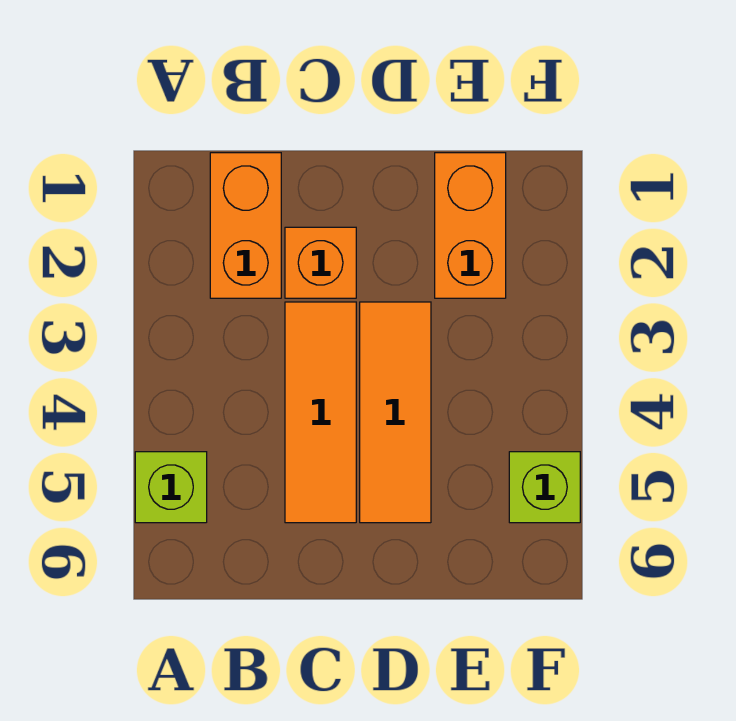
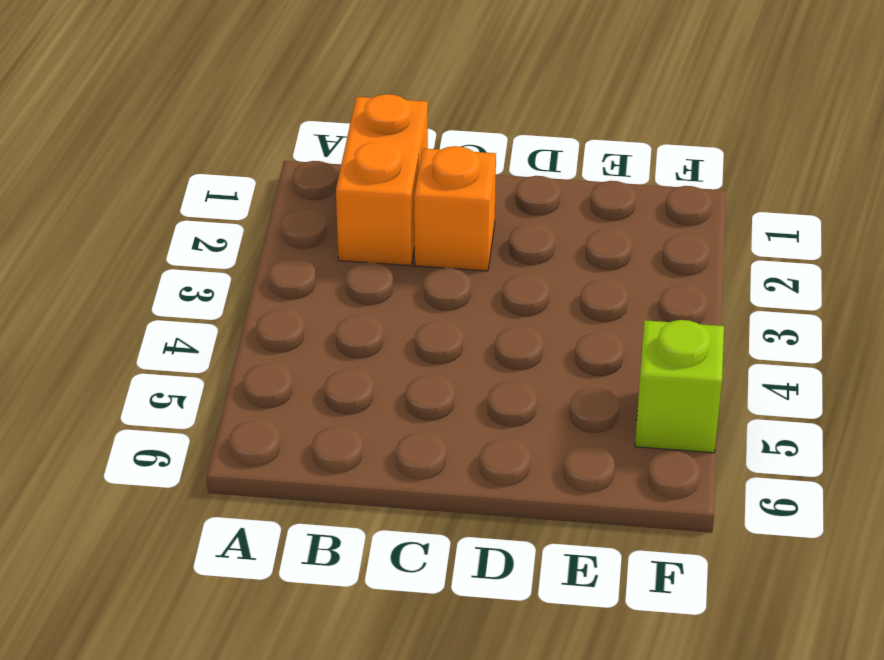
none -> lime brick A5 level 1
none -> orange tile C3:C5 level 1

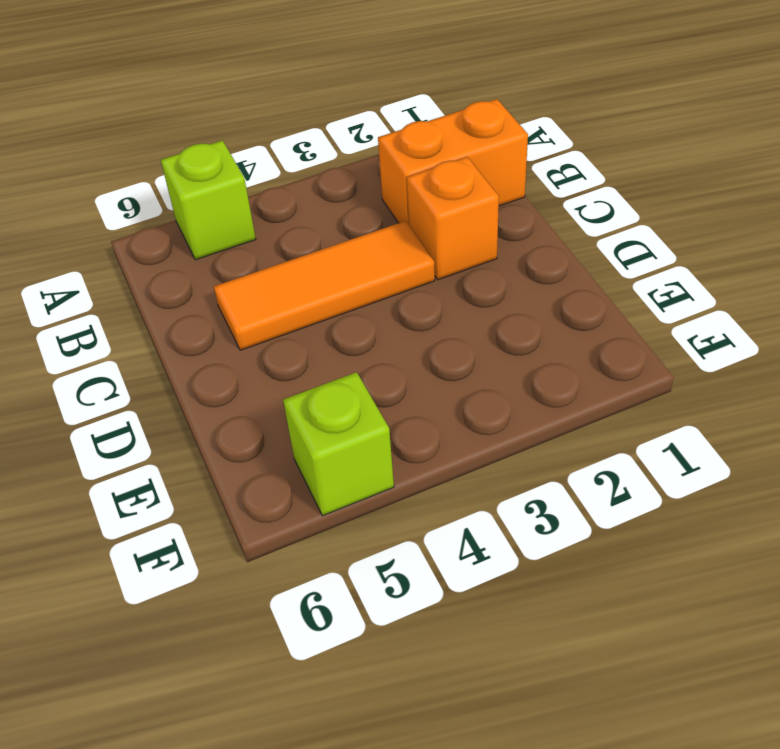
none -> orange tile D3:D5 level 1
none -> orange brick E1:E2 level 1

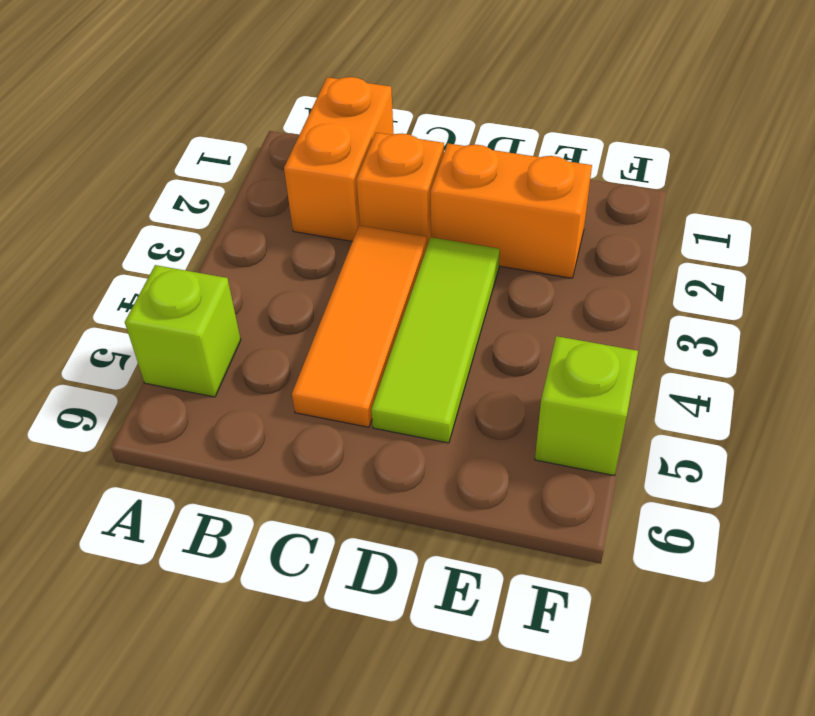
orange brick D2:E2 level 1 -> orange brick E1:E2 level 1
lime tile D3:D5 level 1 -> orange tile D3:D5 level 1

